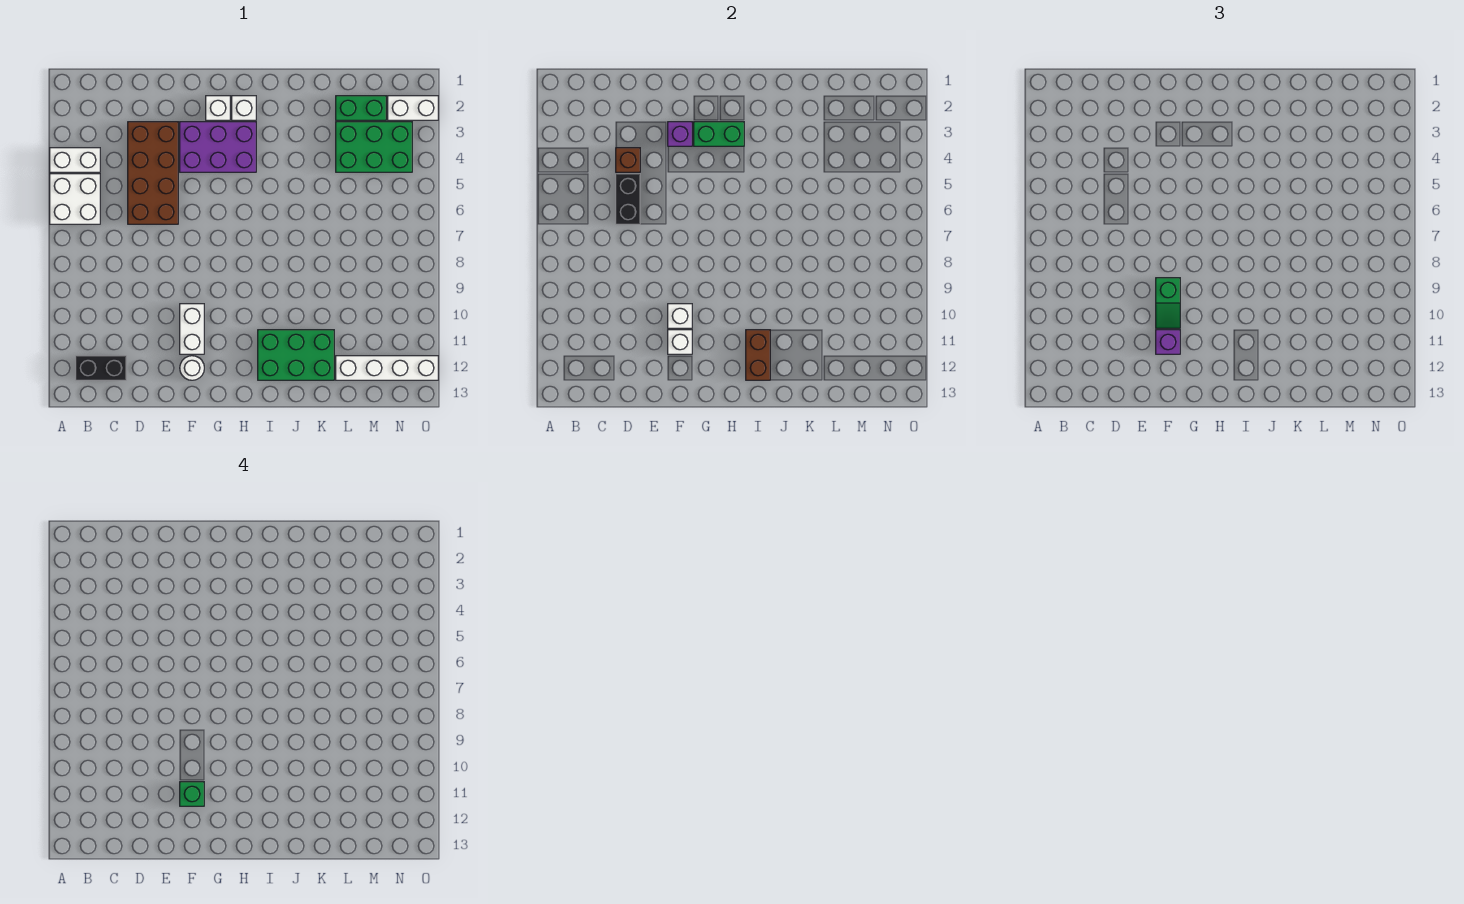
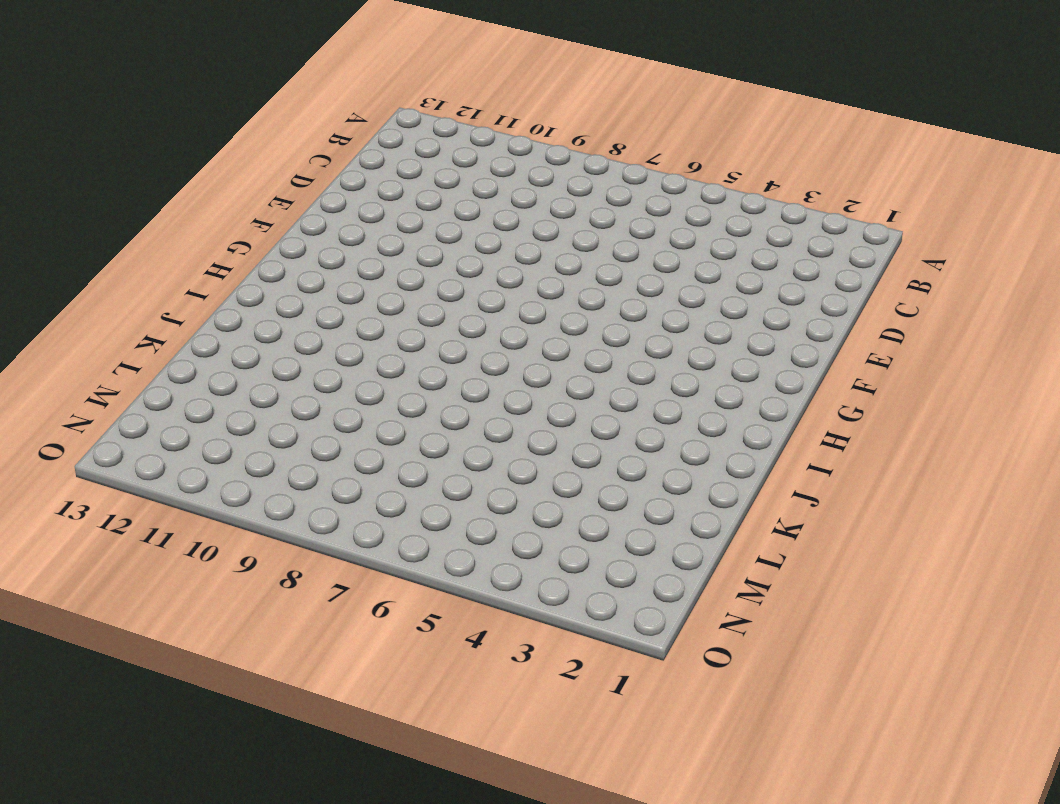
none -> white brick A4:B4 level 1
none -> white brick A5:B6 level 1
none -> black brick B12:C12 level 1

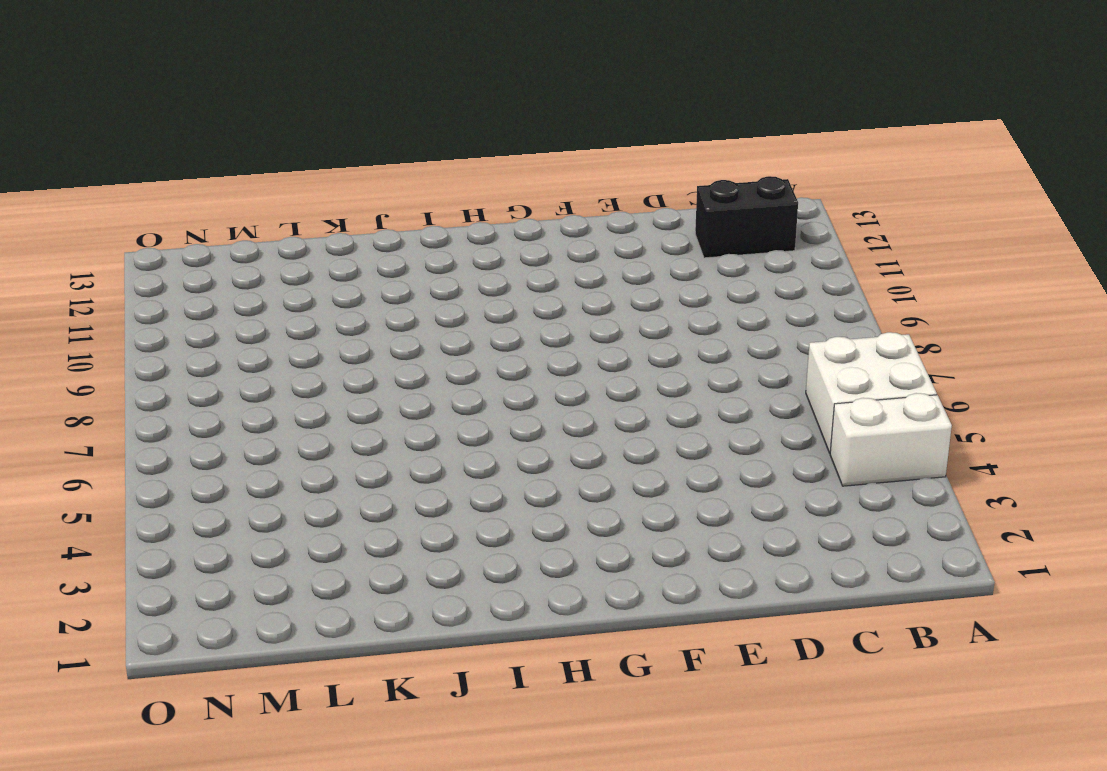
none -> brown brick D3:E6 level 1
none -> purple brick F3:H4 level 1
none -> white brick F10:F11 level 1

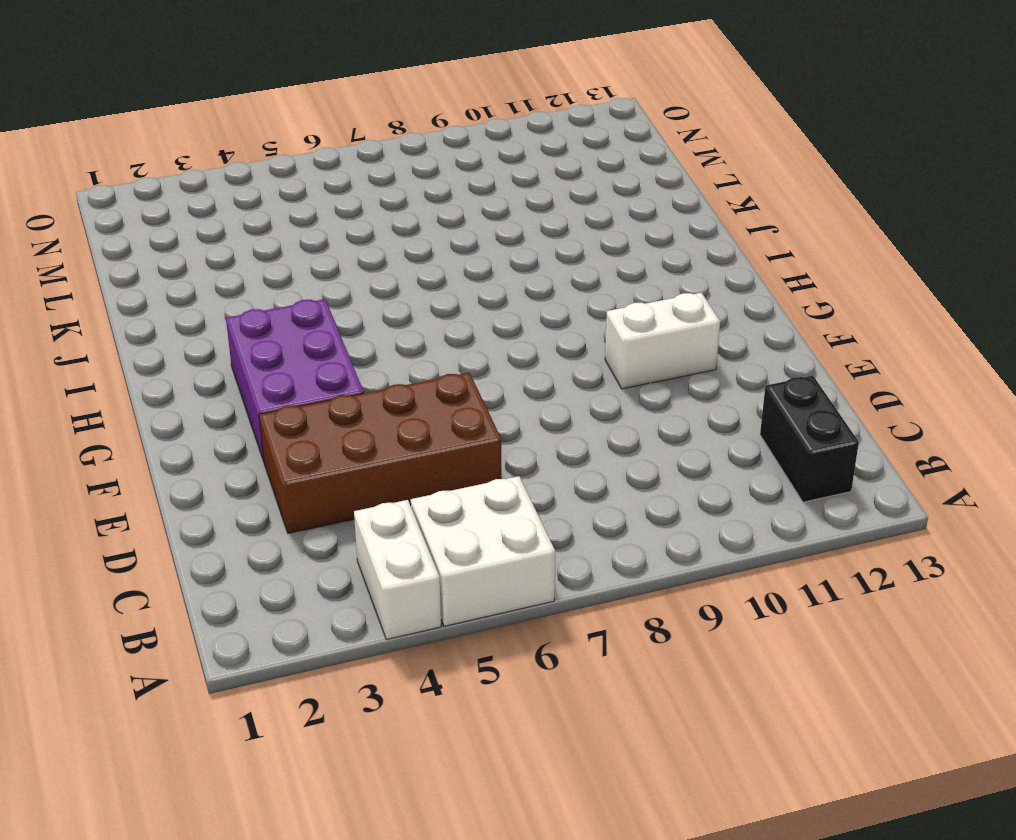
none -> white round brick F12 level 1
none -> white brick G2 level 1
none -> white brick H2 level 1

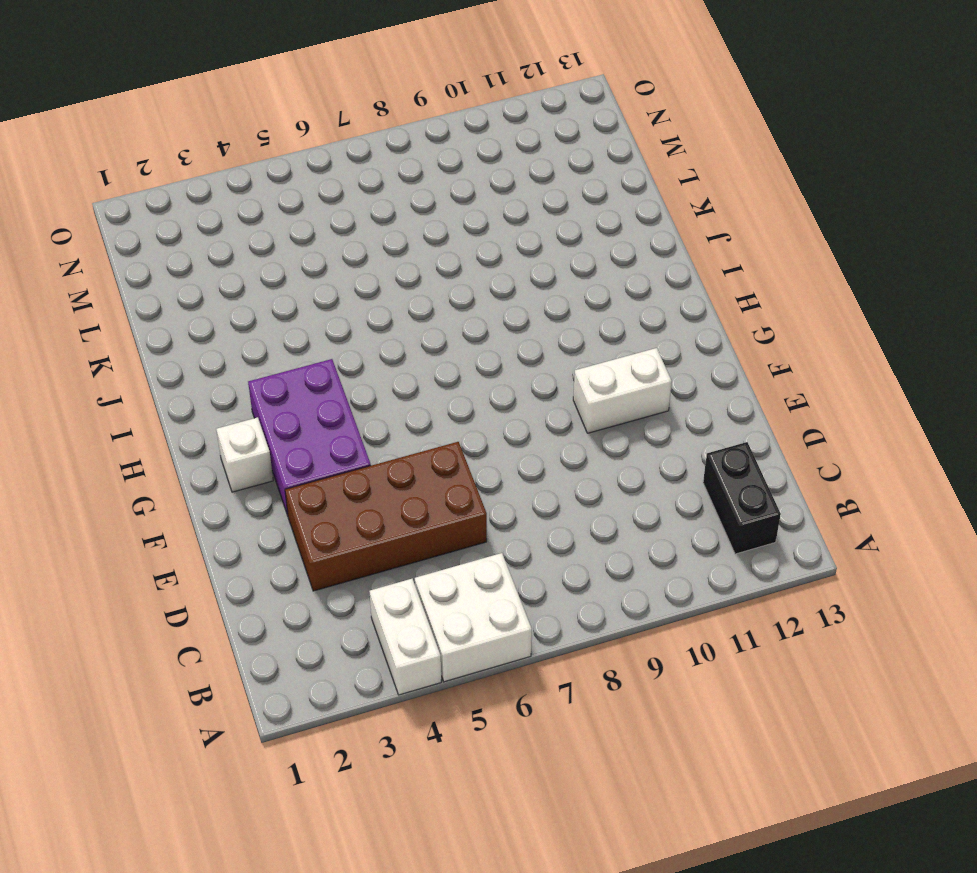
none -> white round brick F12 level 1
none -> white brick H2 level 1
none -> green brick I11:K12 level 1

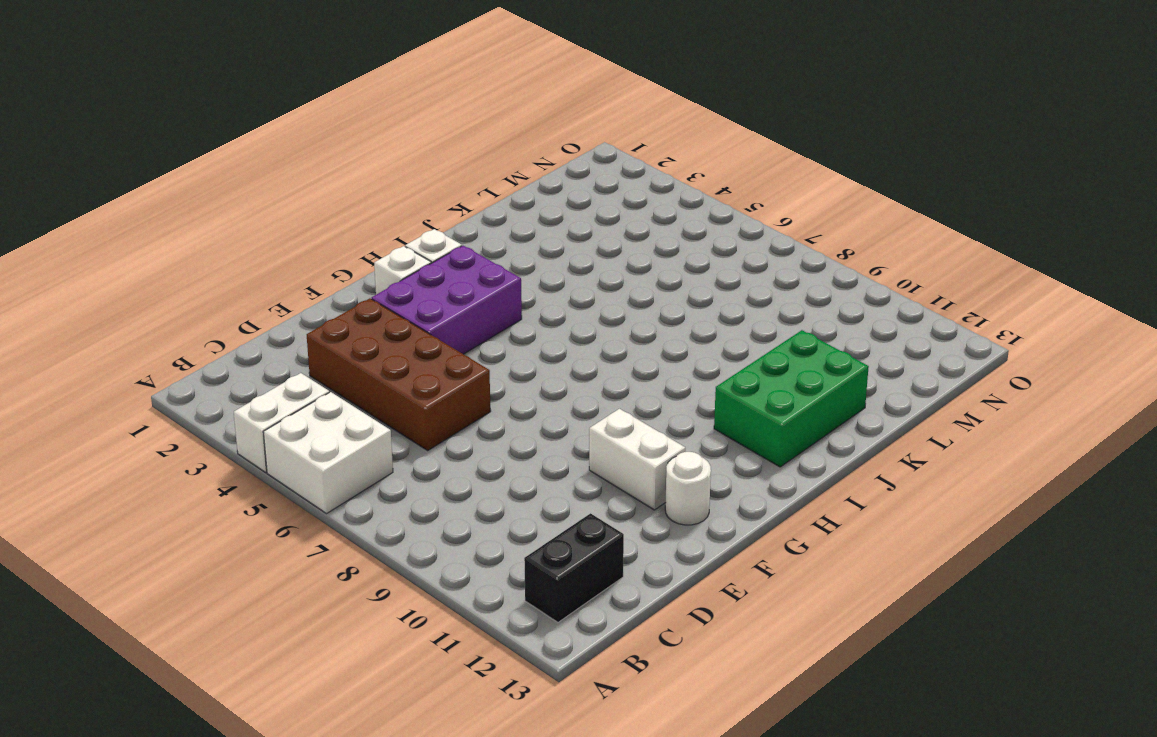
none -> green brick L2:M2 level 1
none -> green brick L3:N4 level 1
none -> white brick L12:O12 level 1

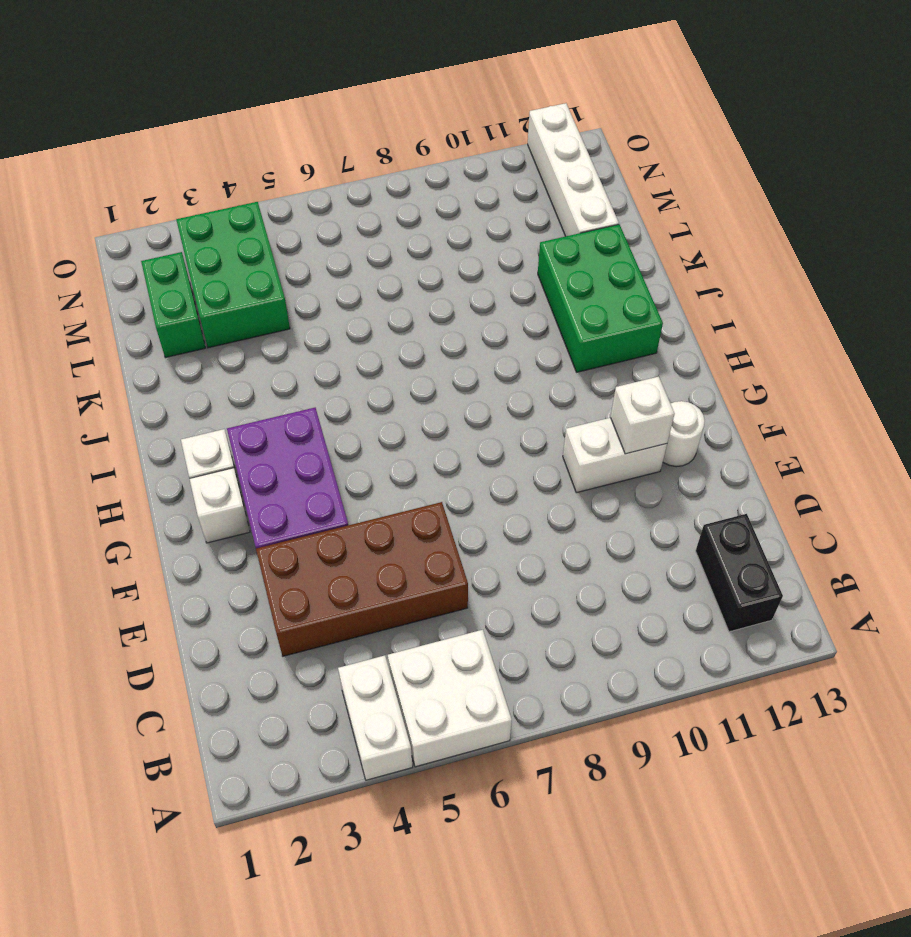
none -> white brick N2:O2 level 1
none -> brown brick D4 level 2
none -> black brick D5:D6 level 2

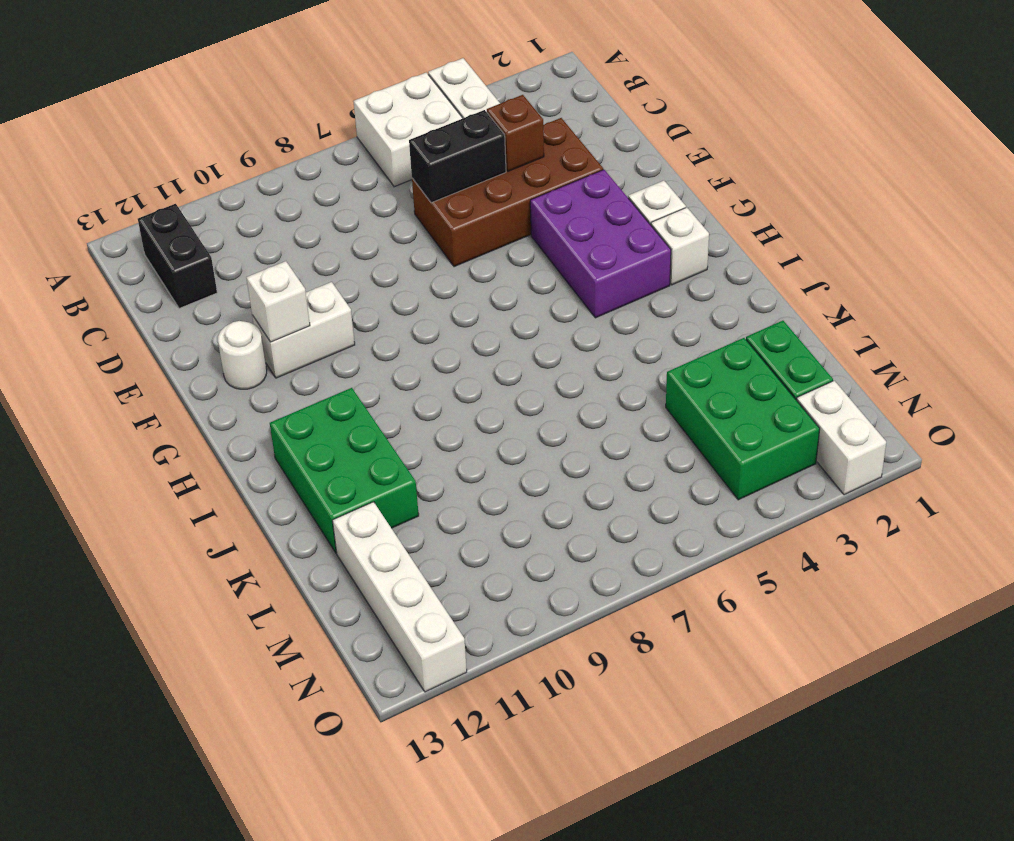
none -> purple brick F3 level 2
none -> white brick F10 level 2
none -> green brick G3:H3 level 2

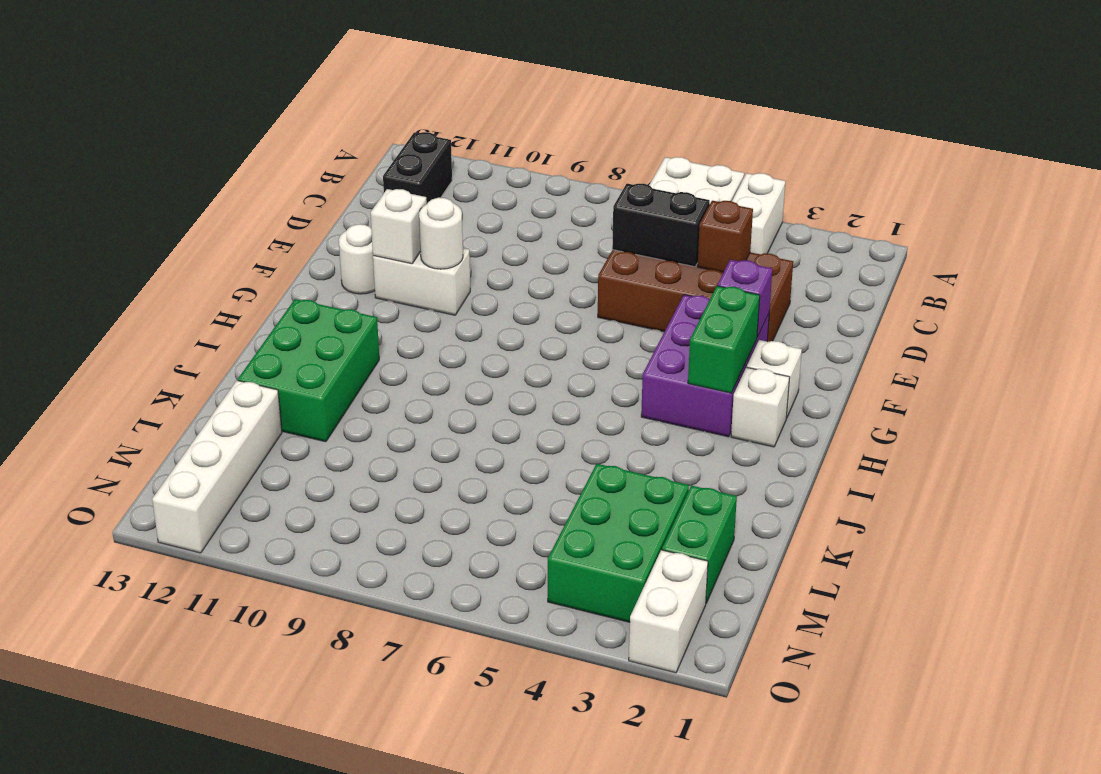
white round brick F10 level 2 -> white brick F10 level 2
none -> brown brick I11:I12 level 2
none -> green slope F9:F10 level 3 top 9
none -> purple brick F11 level 3

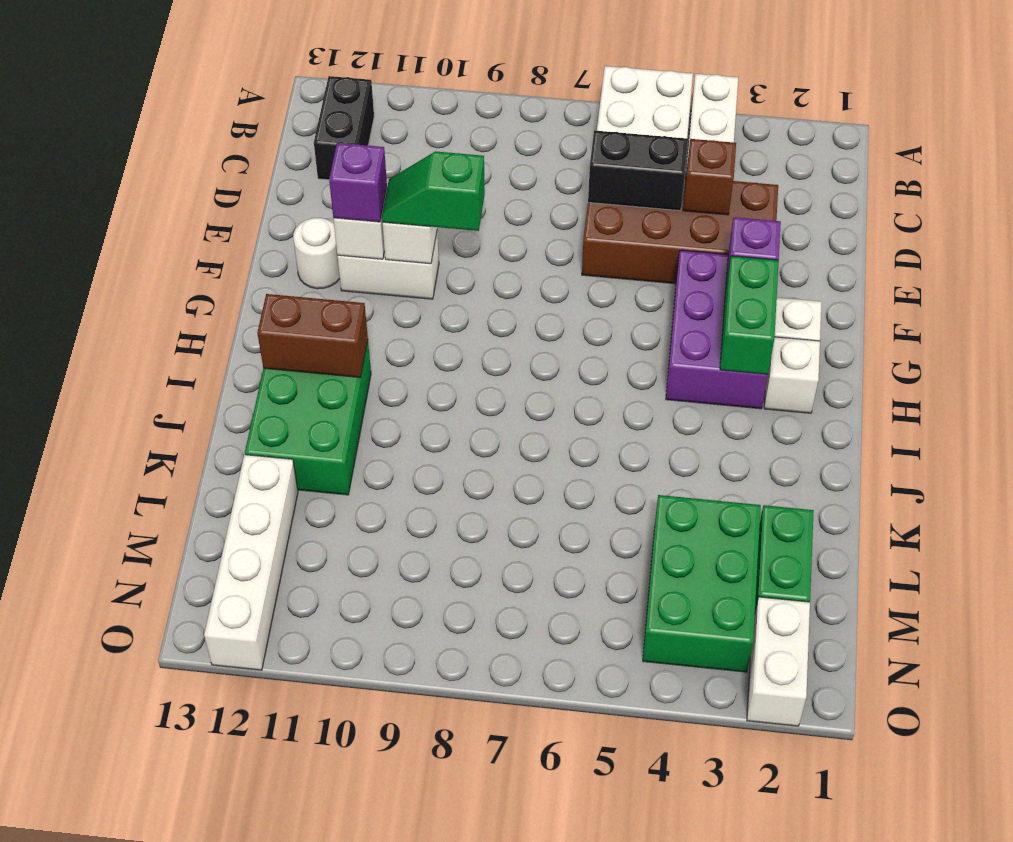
none -> green brick F11 level 4

